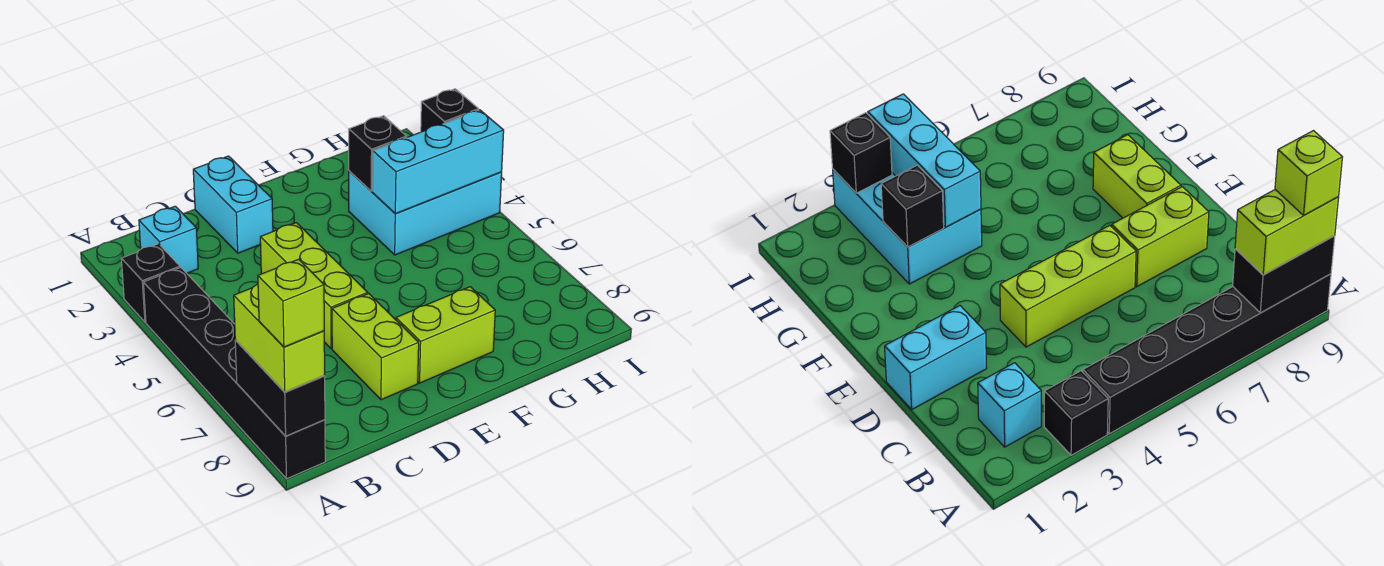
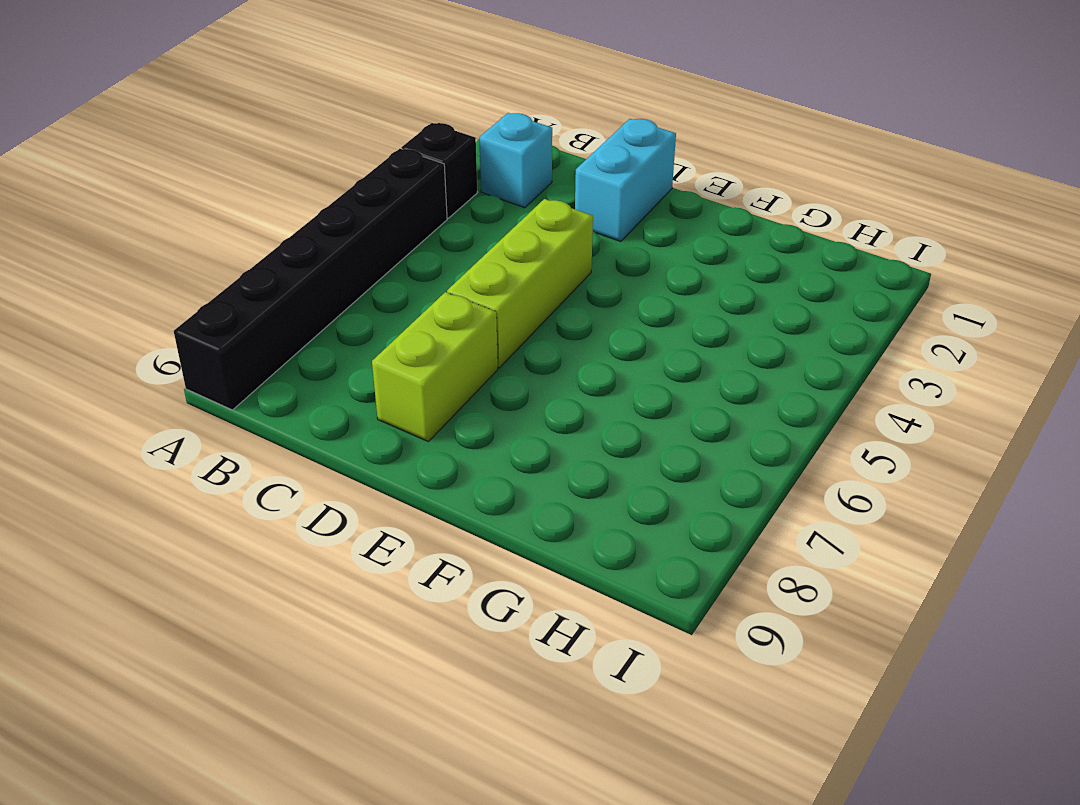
none -> lime brick E8:F8 level 1
none -> cyan brick G3:I4 level 1
none -> black brick A8:A9 level 2

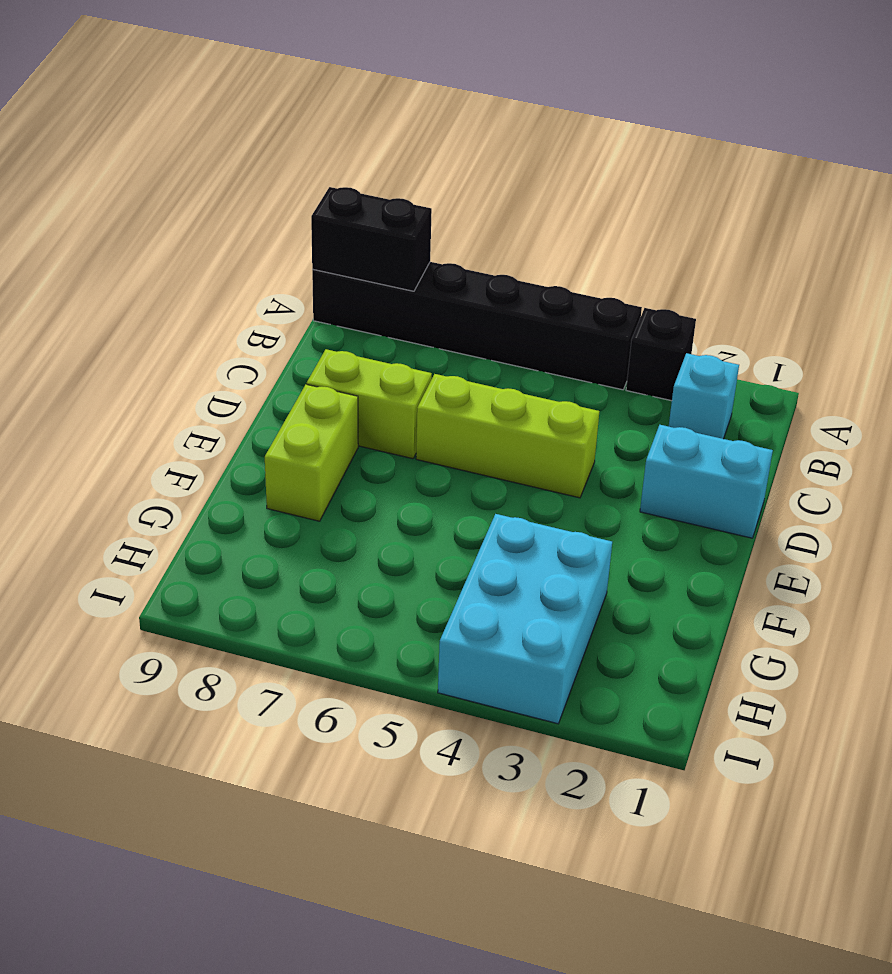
none -> black brick G3 level 2
none -> cyan brick G4:I4 level 2
none -> black brick I3 level 2

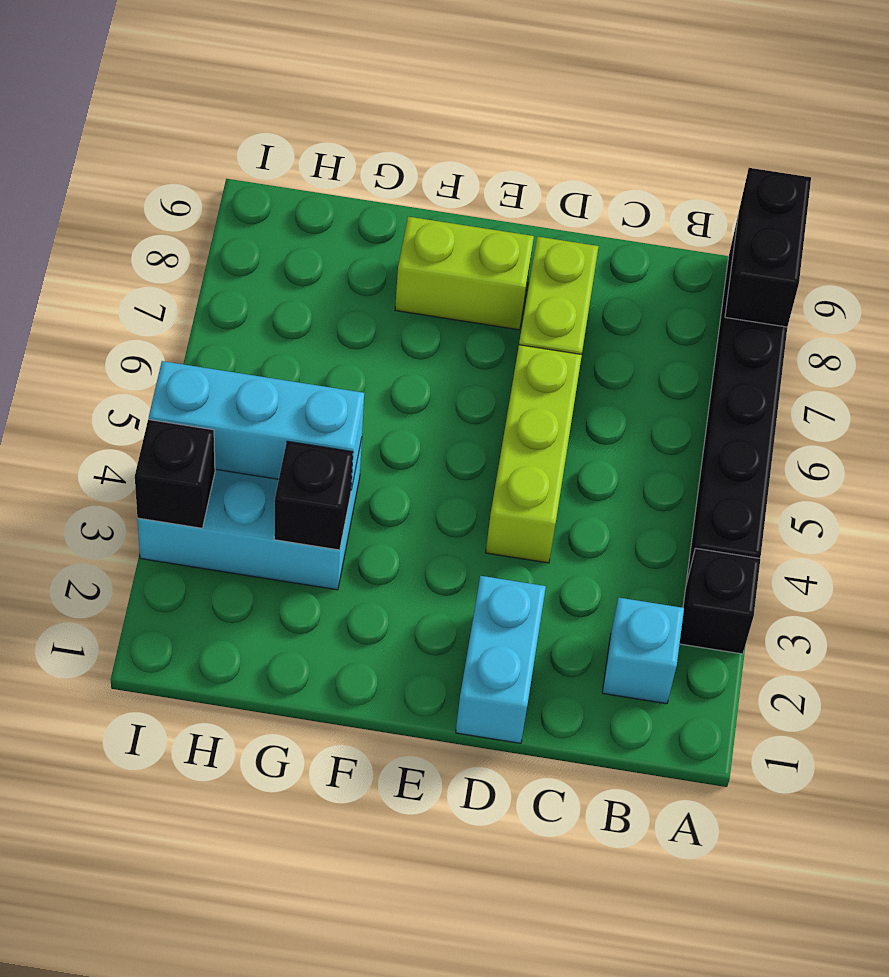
none -> lime brick A8:A9 level 3
none -> lime brick A9 level 4

